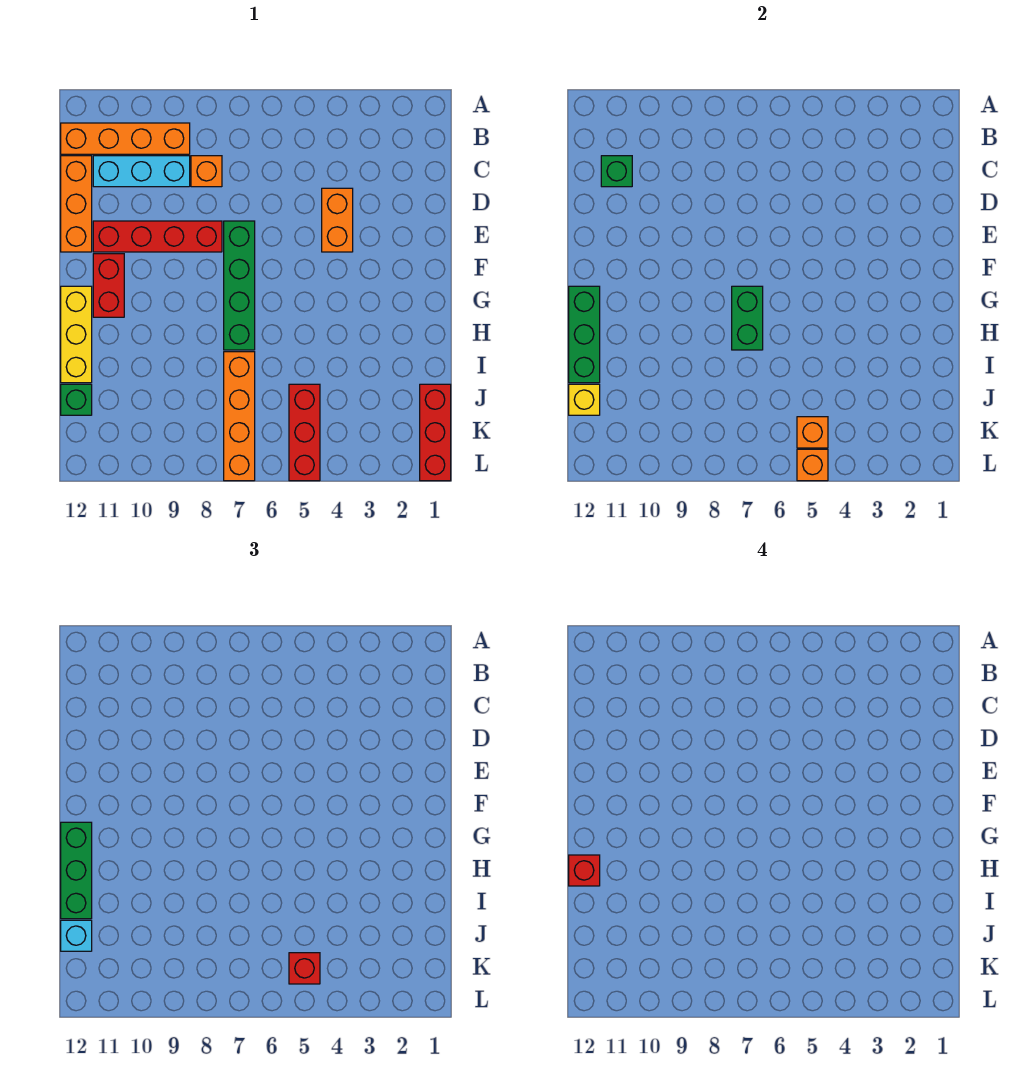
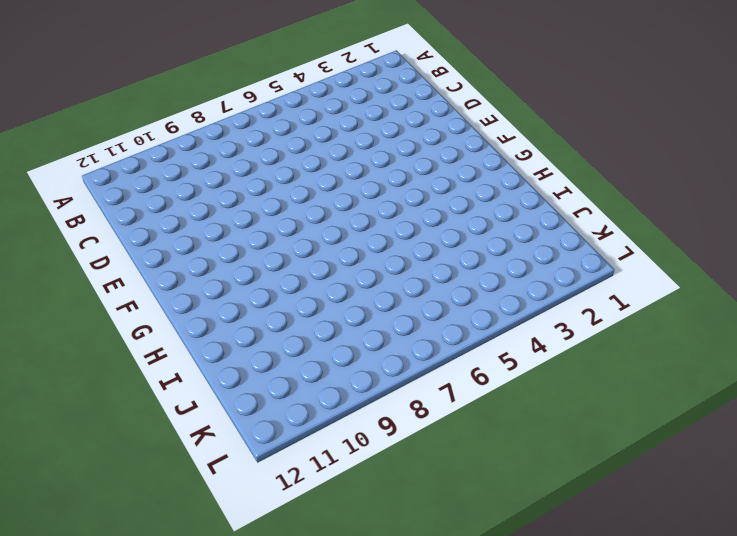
none -> orange brick B9:B12 level 1
none -> orange brick C8 level 1
none -> cyan brick C9:C11 level 1

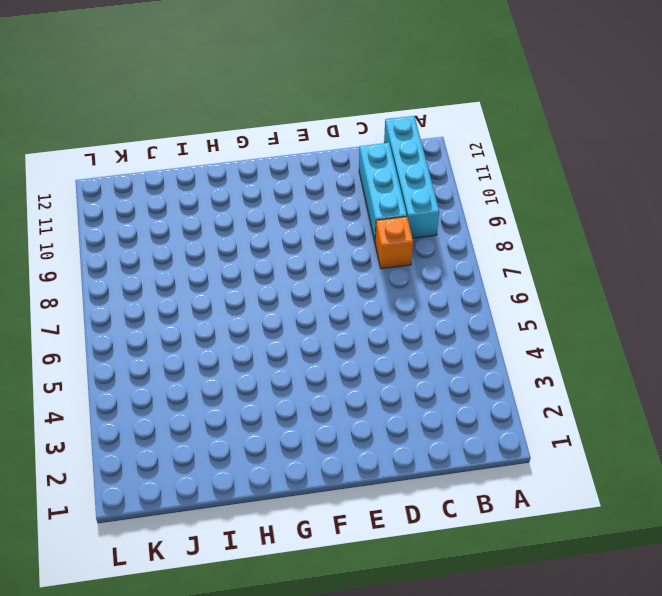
cyan brick B9:B12 level 1 -> orange brick B9:B12 level 1
none -> orange brick C12:E12 level 1
none -> orange brick D4:E4 level 1
none -> green brick E7:H7 level 1

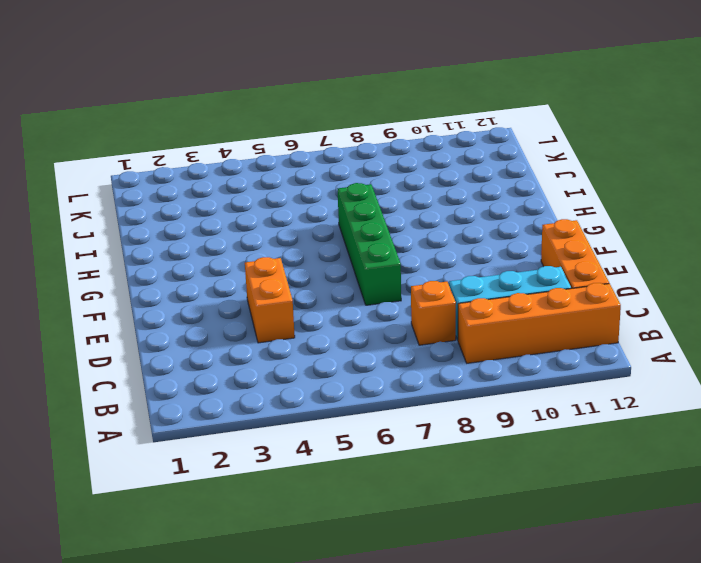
none -> red brick E8:E11 level 1
none -> red brick F11:G11 level 1
none -> yellow brick G12:I12 level 1

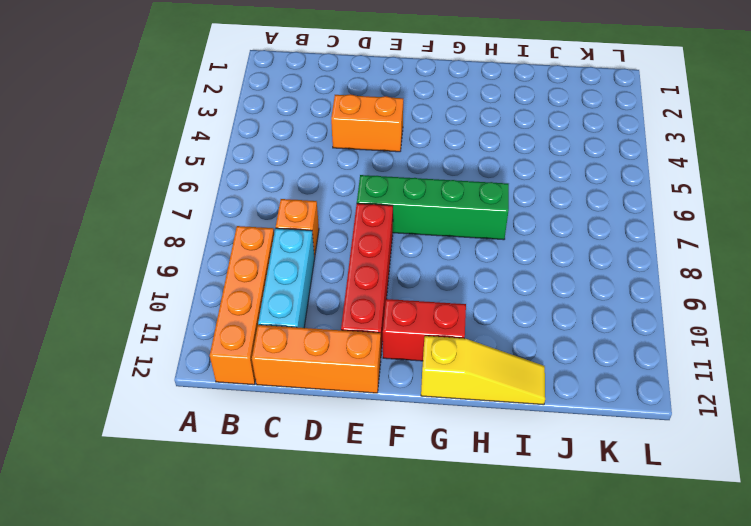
yellow slope G12:I12 level 1 top G -> yellow brick G12:I12 level 1
none -> orange brick I7:L7 level 1
none -> red brick J1:L1 level 1
none -> red brick J5:L5 level 1

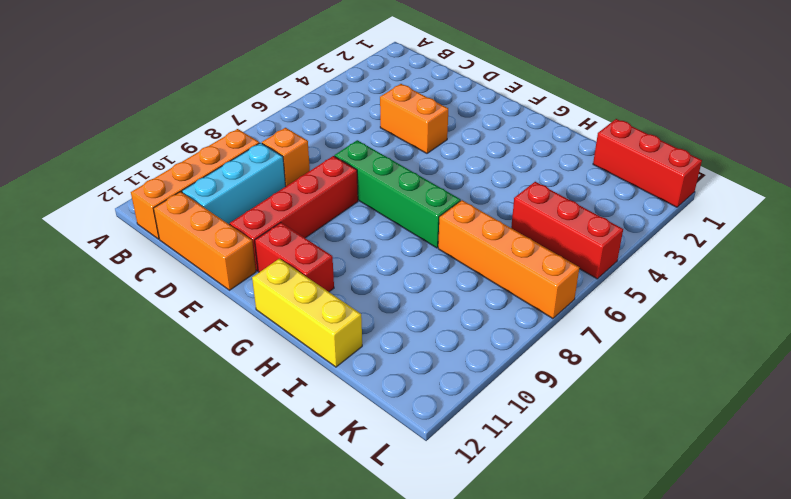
none -> green brick J12 level 1
none -> green brick C11 level 2
none -> green brick G7:H7 level 2

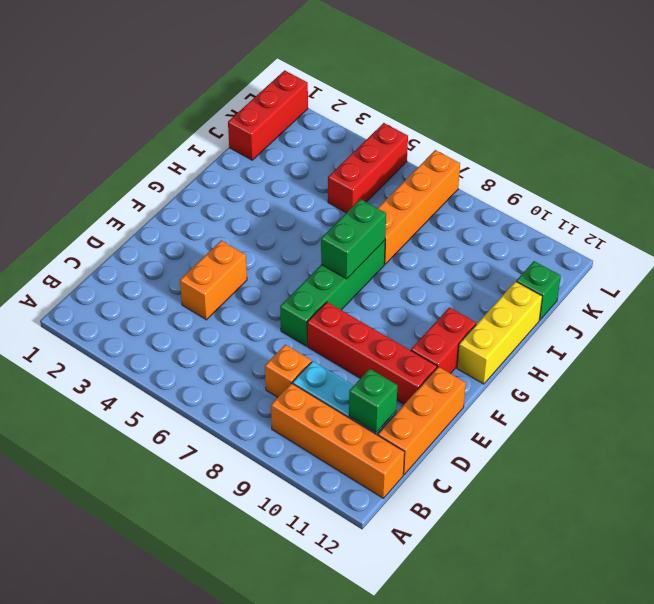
none -> green brick G12:I12 level 2
none -> yellow brick J12 level 2
none -> orange brick K5 level 2

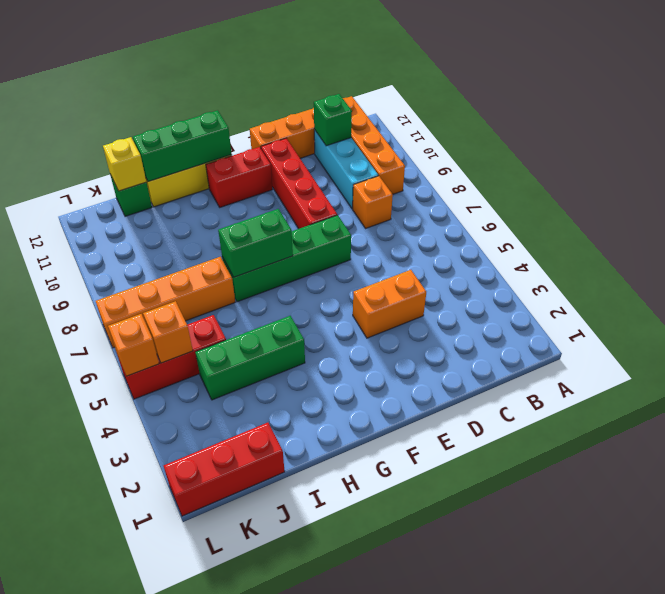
green brick H4:J4 level 1 -> green brick G12:I12 level 3
none -> cyan brick J12 level 3
none -> red brick K5 level 3
none -> red brick H12 level 4

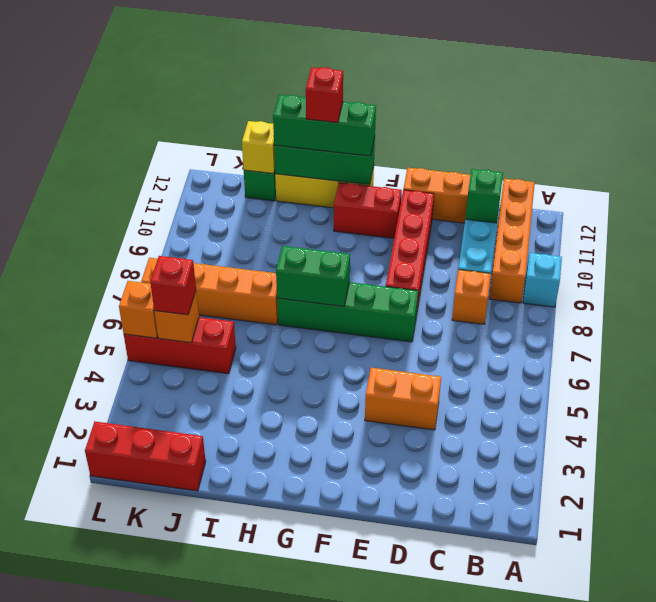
cyan brick A9 level 1 -> cyan brick J12 level 3

